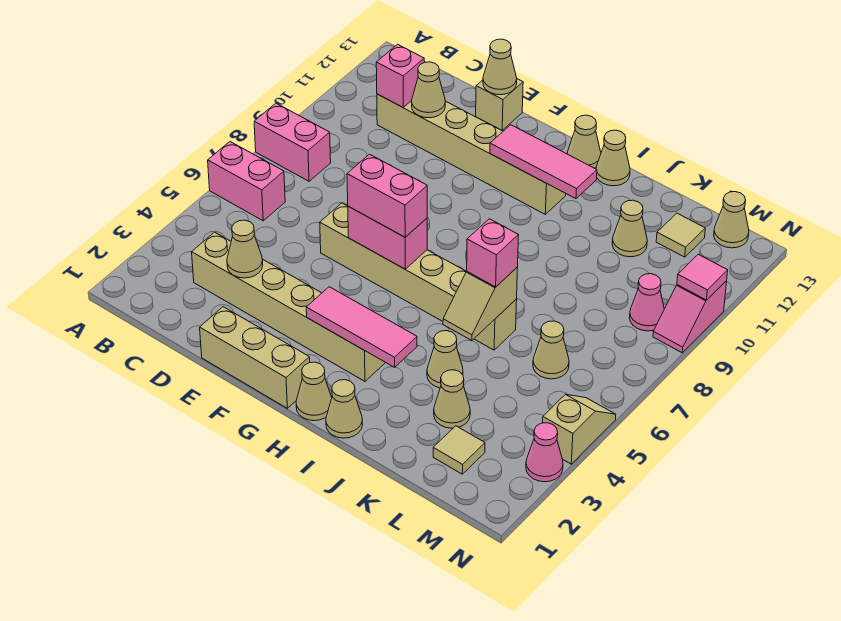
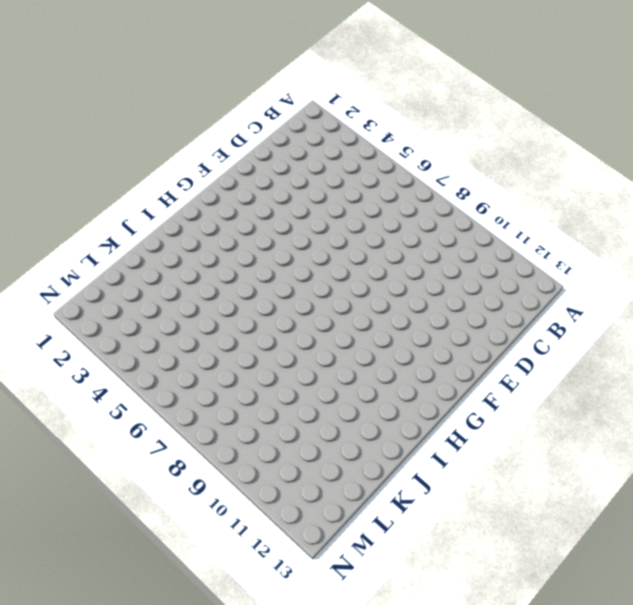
none -> pink brick A6:B6 level 1
none -> pink brick A8:B8 level 1
none -> tan brick C3:H3 level 1
none -> tan brick C11:H11 level 1

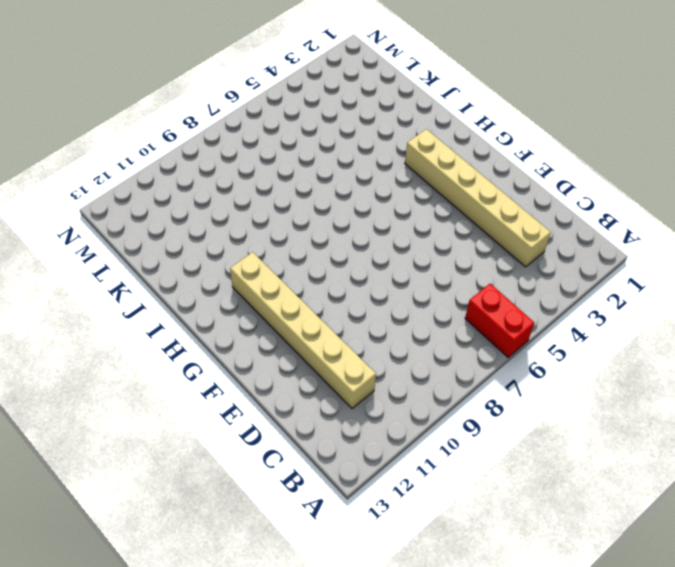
red brick A6:B6 level 1 -> pink brick A6:B6 level 1
none -> pink brick A8:B8 level 1
none -> tan brick E1:G1 level 1
none -> tan brick E6:J6 level 1
none -> tan brick E13 level 1

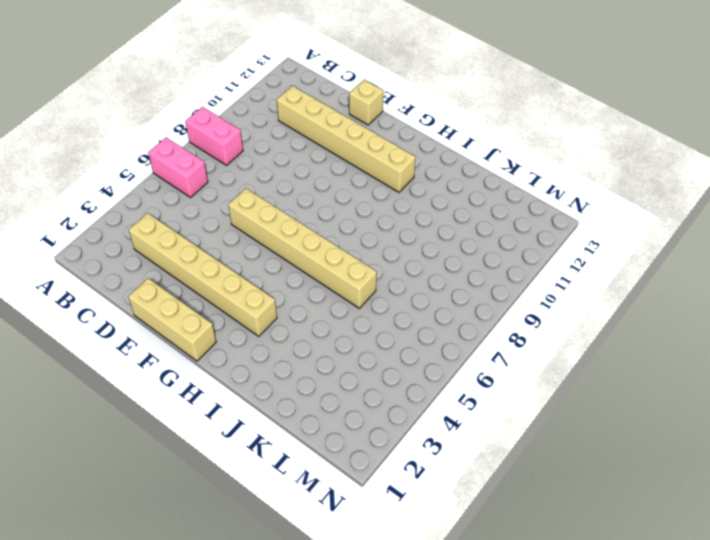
none -> tan cone H1 level 1
none -> tan cone H13 level 1
none -> tan cone I1 level 1
none -> tan cone I13 level 1

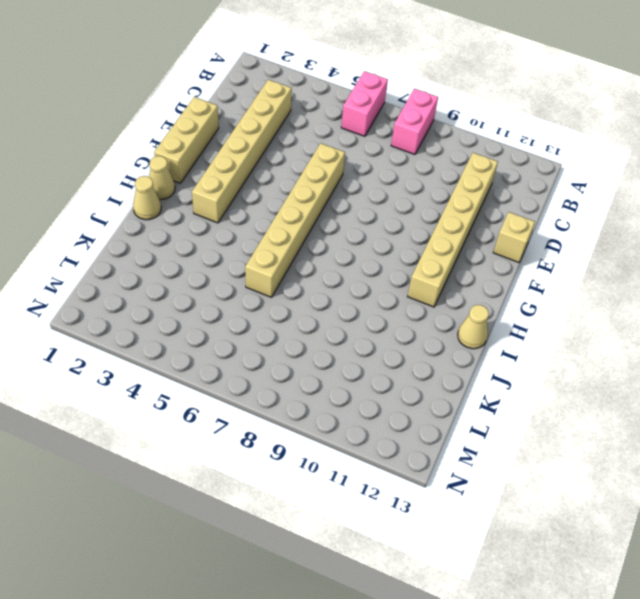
none -> tan cone H13 level 1
none -> tan cone J4 level 1
none -> tan cone K3 level 1
none -> tan cone K11 level 1

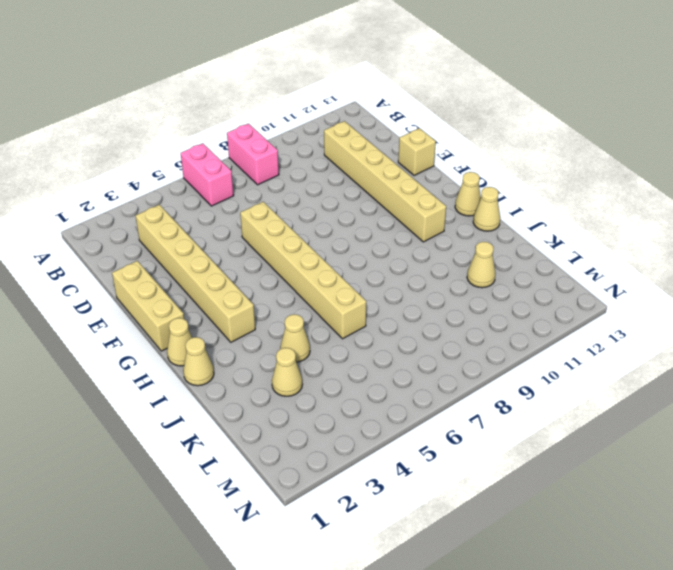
none -> tan tile L2 level 1
none -> tan cone L6 level 1
none -> tan tile L12 level 1
none -> pink cone M9 level 1

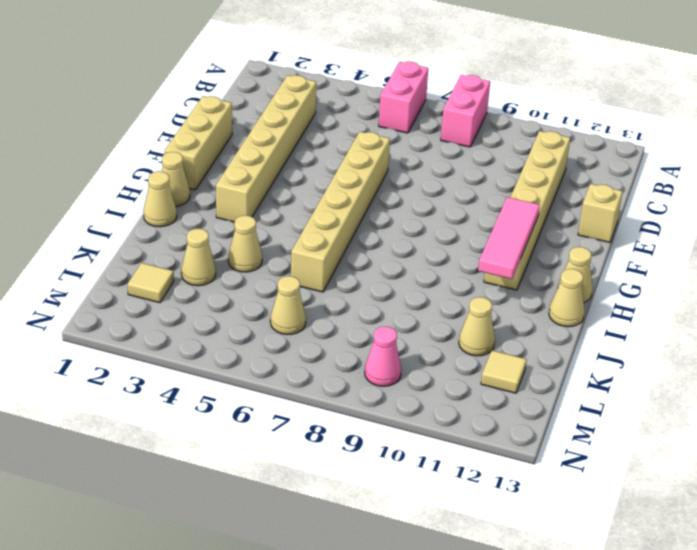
none -> tan cone M13 level 1
none -> pink cone N3 level 1
none -> tan slope N4:N5 level 1 top 4
none -> pink slope N9:N10 level 1 top 10

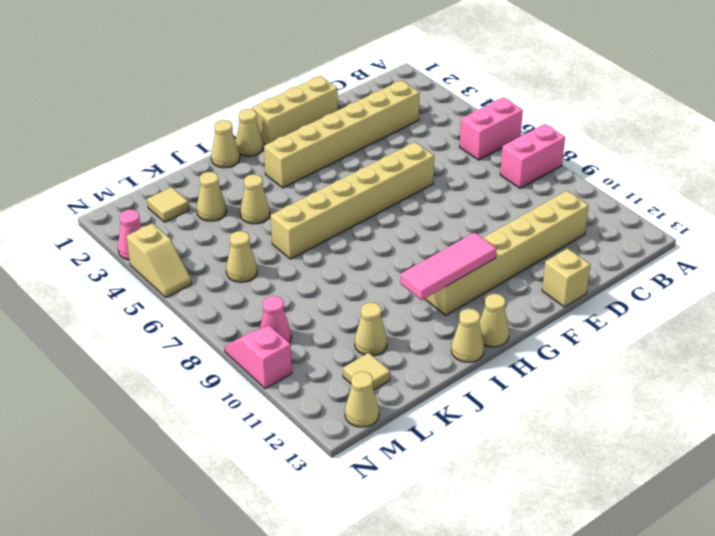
none -> pink brick C11 level 2
none -> tan cone D3 level 2
none -> tan cone D11 level 2
none -> tan cone E13 level 2

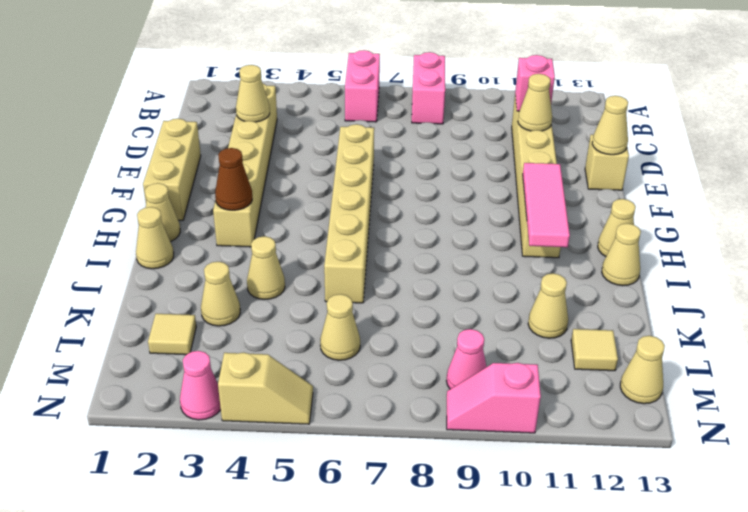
brown cone H3 level 2 -> pink tile G3:I3 level 2
none -> pink brick F6:G6 level 2
none -> tan slope J5:J6 level 2 top 6
none -> pink tile N10 level 2
none -> pink brick F6:G6 level 3

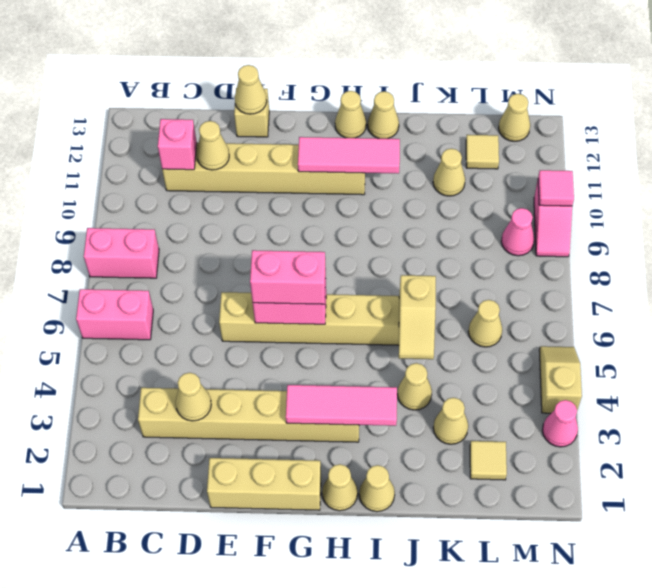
none -> pink brick J6 level 3

